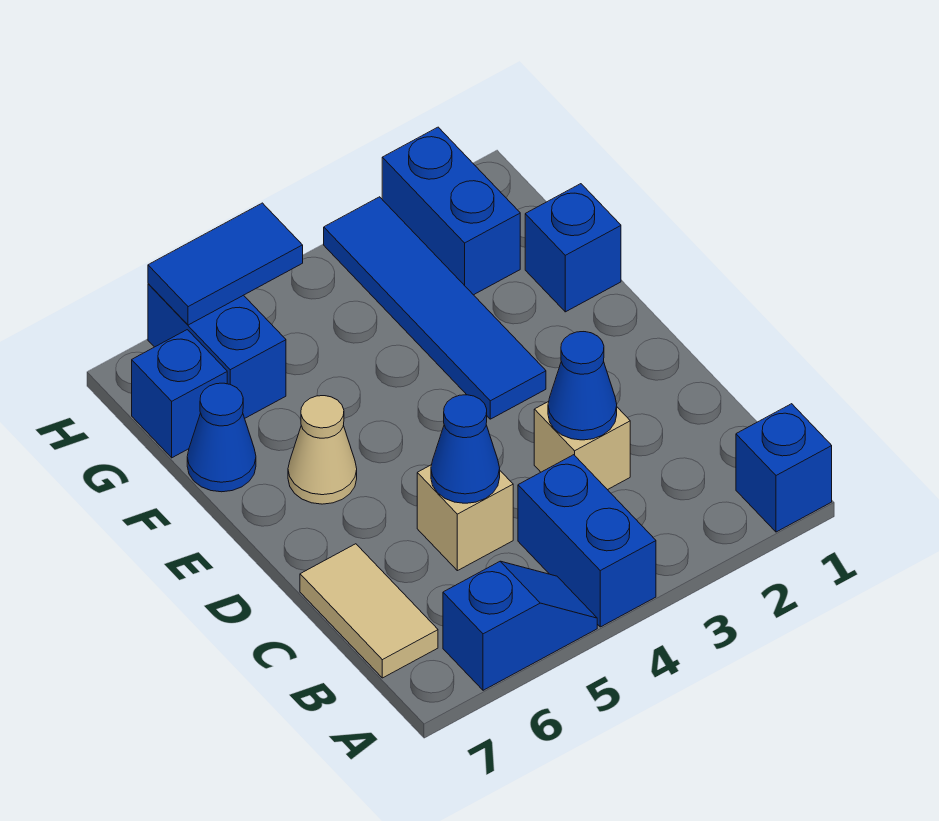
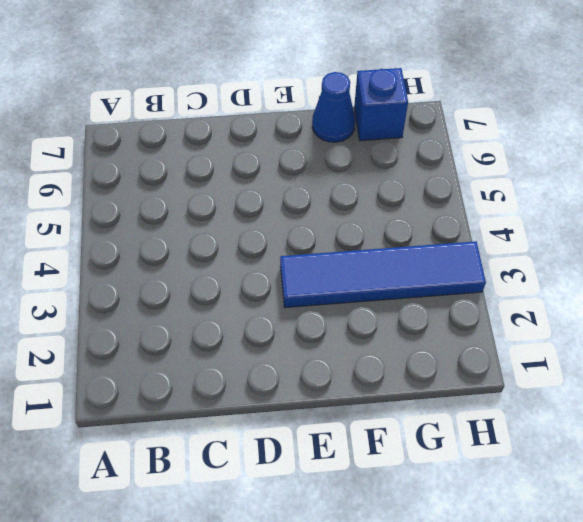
none -> blue brick A1 level 1
none -> blue brick A4:B4 level 1
none -> blue slope A5:A6 level 1 top 6

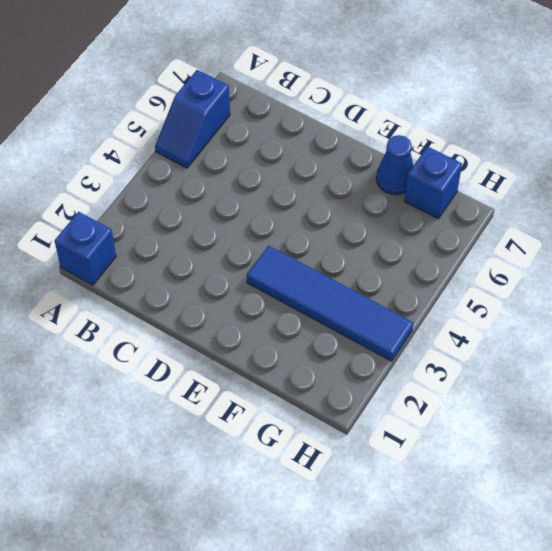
none -> blue brick A4:B4 level 1
none -> tan tile B7:C7 level 1
none -> tan brick C3 level 1

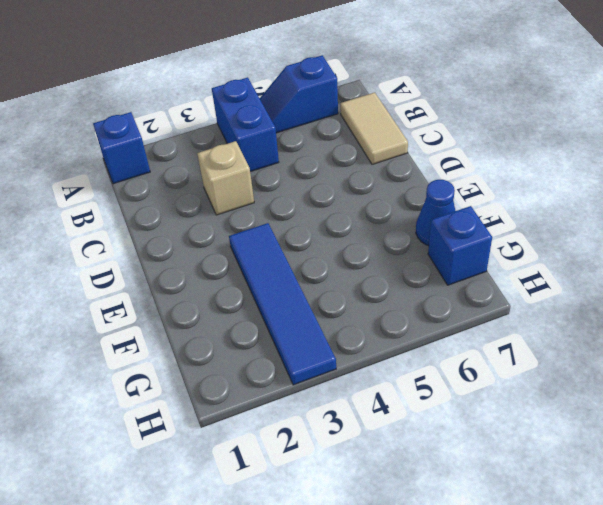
none -> tan brick C5 level 1
none -> tan cone E6 level 1
none -> blue brick F1 level 1

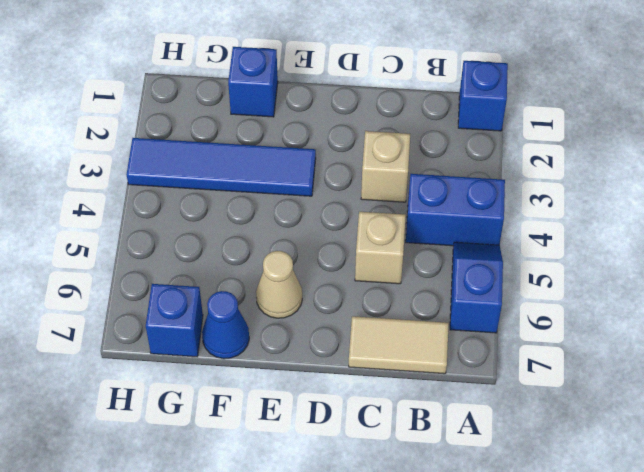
none -> blue brick G2:H2 level 1
none -> blue brick G6:H6 level 1
none -> blue cone C3 level 2

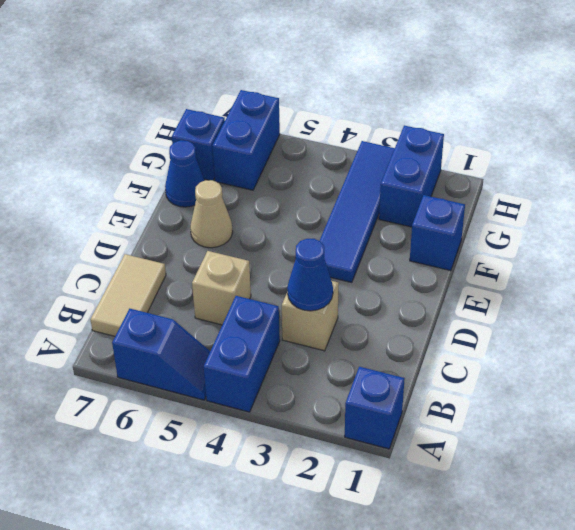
none -> blue cone C5 level 2
none -> blue tile H5:H6 level 2

